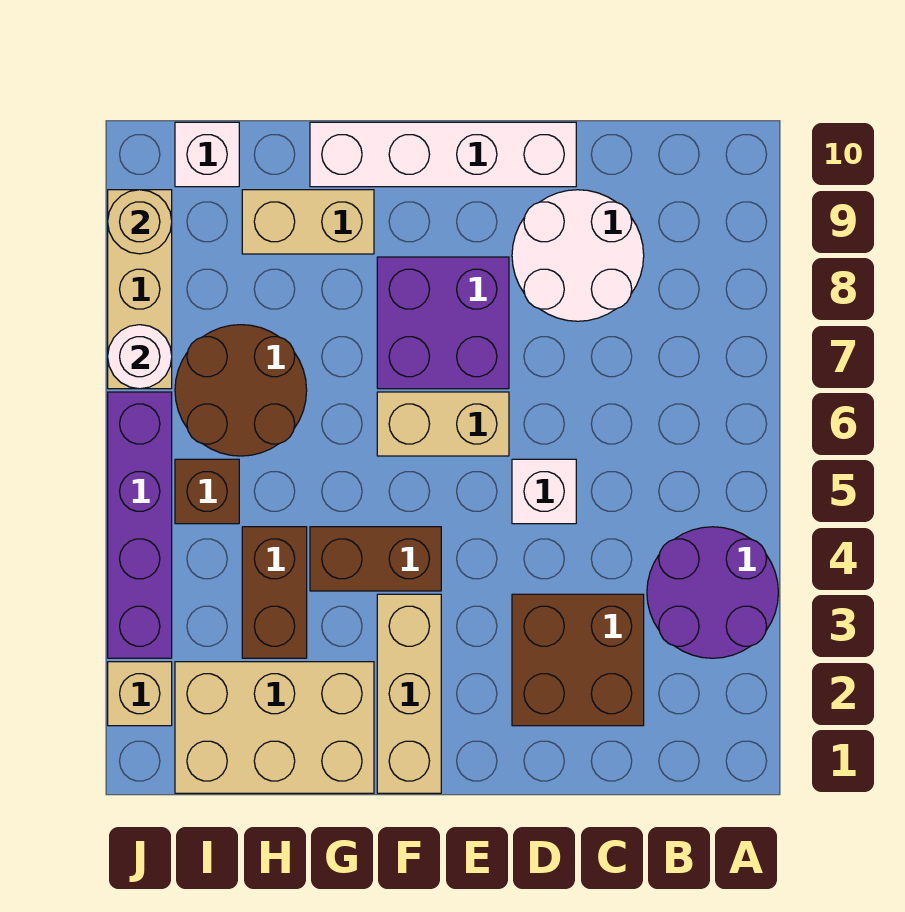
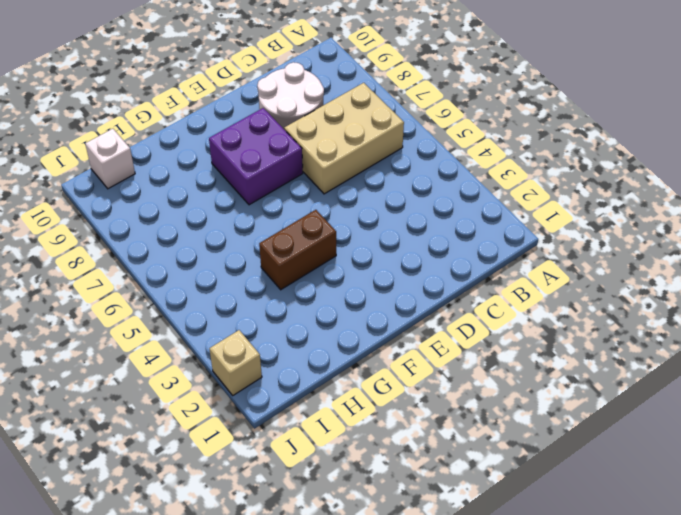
tan brick B6:D7 level 1 -> tan brick G1:I2 level 1
none -> purple round brick A3:B4 level 1
none -> brown brick C2:D3 level 1
none -> white brick D5 level 1

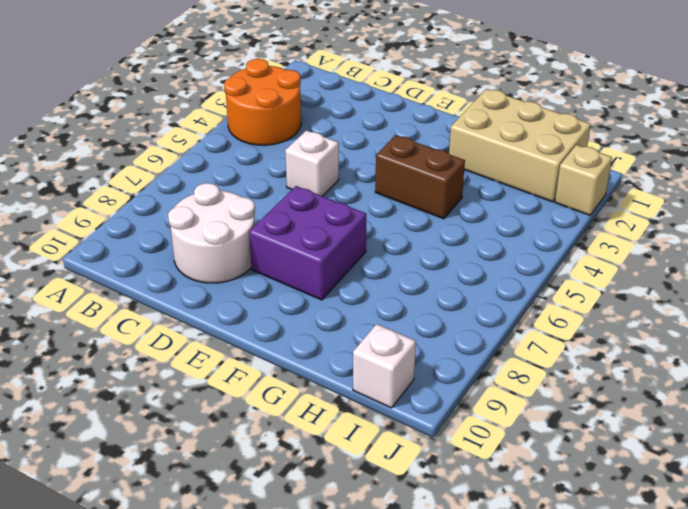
orange round brick A3:B4 level 1 -> purple round brick A3:B4 level 1
none -> brown brick C2:D3 level 1
none -> white brick D10:G10 level 1
none -> tan brick E6:F6 level 1

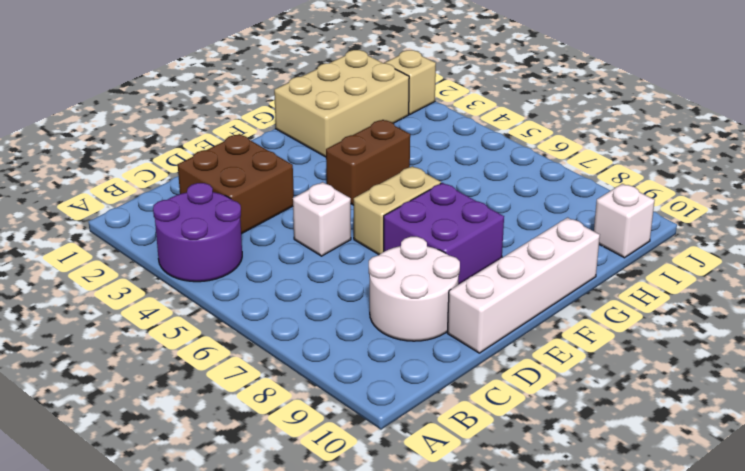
none -> tan brick F1:F3 level 1
none -> tan brick G9:H9 level 1
none -> brown brick H3:H4 level 1

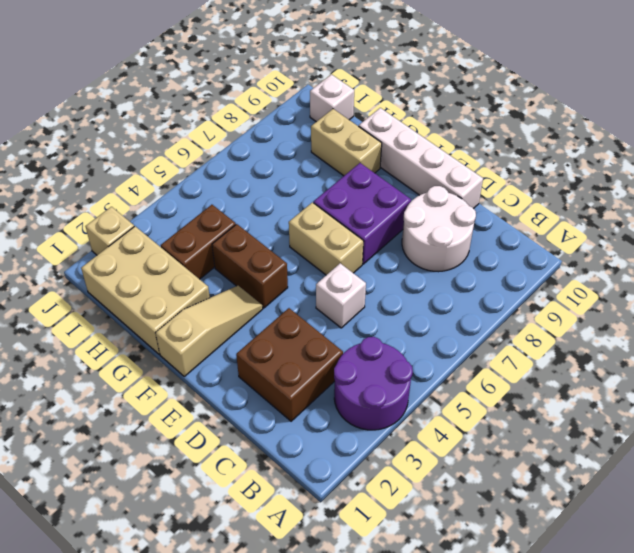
tan slope F1:F3 level 1 top 1 -> tan brick F1:F3 level 1
none -> brown round brick H6:I7 level 1
none -> brown brick I5 level 1
none -> purple brick J3:J6 level 1

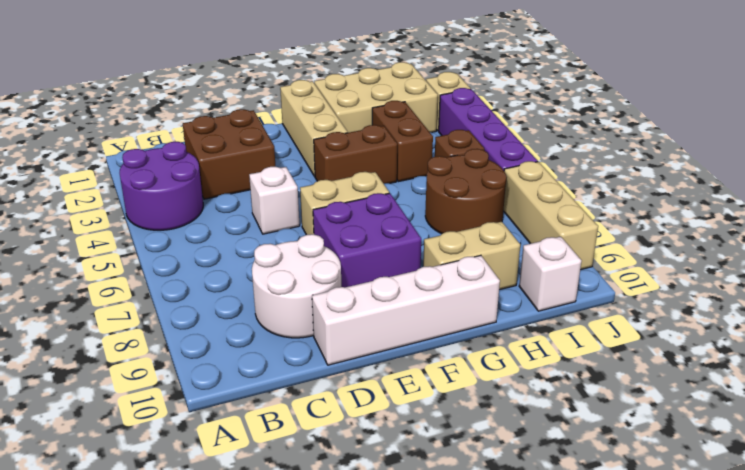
none -> white round brick J7 level 2
none -> tan round brick J9 level 2

